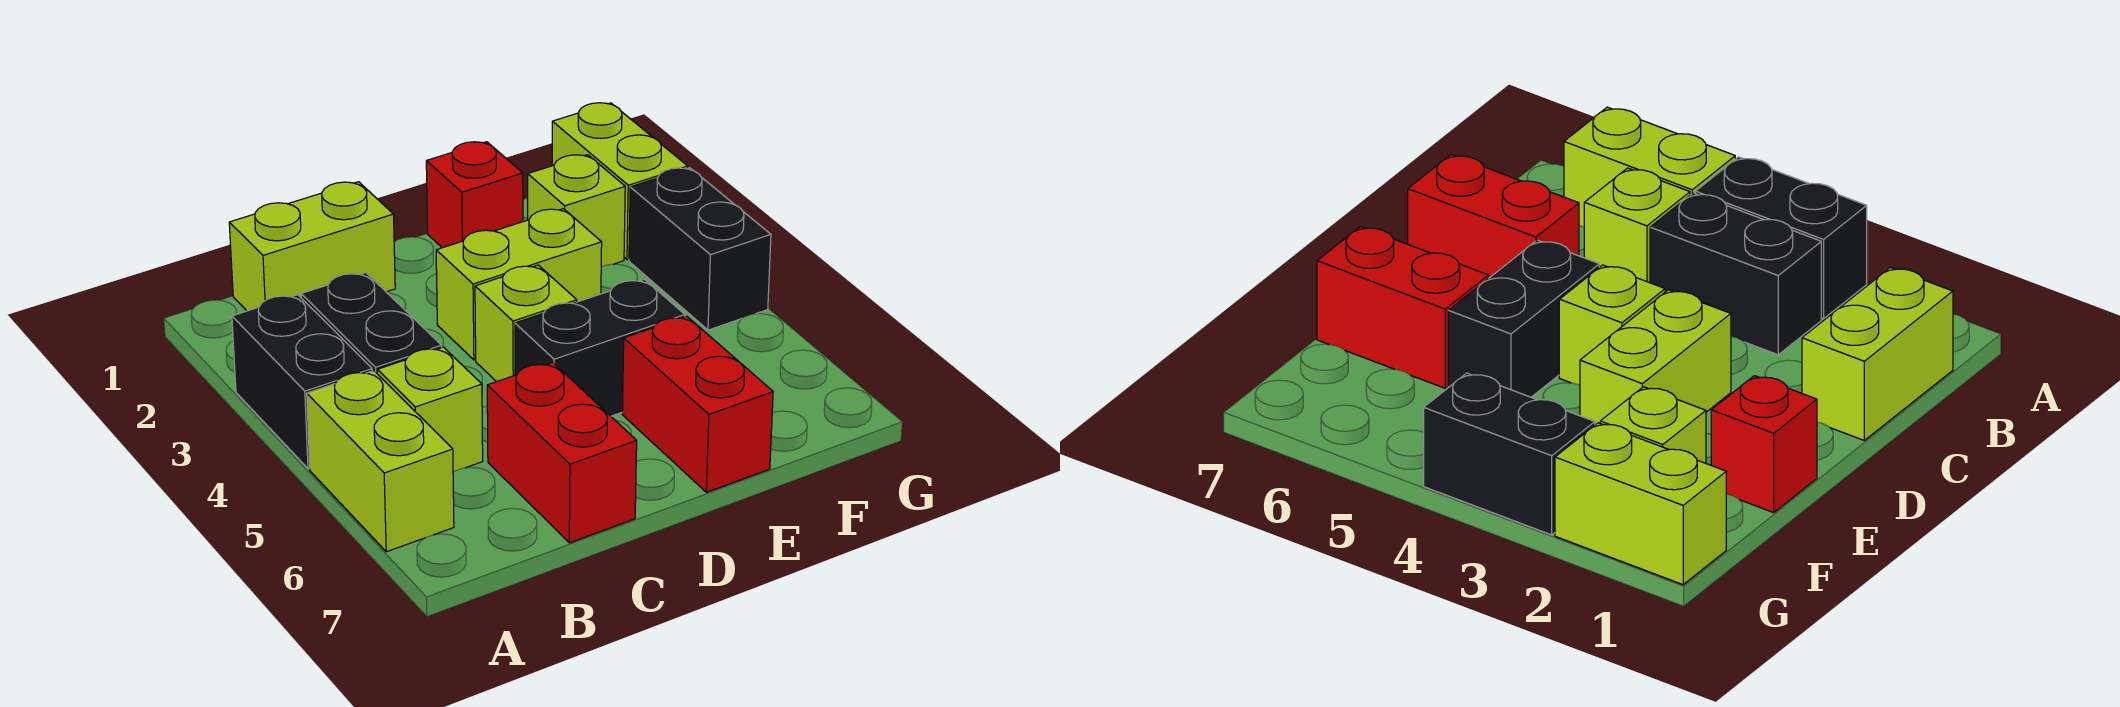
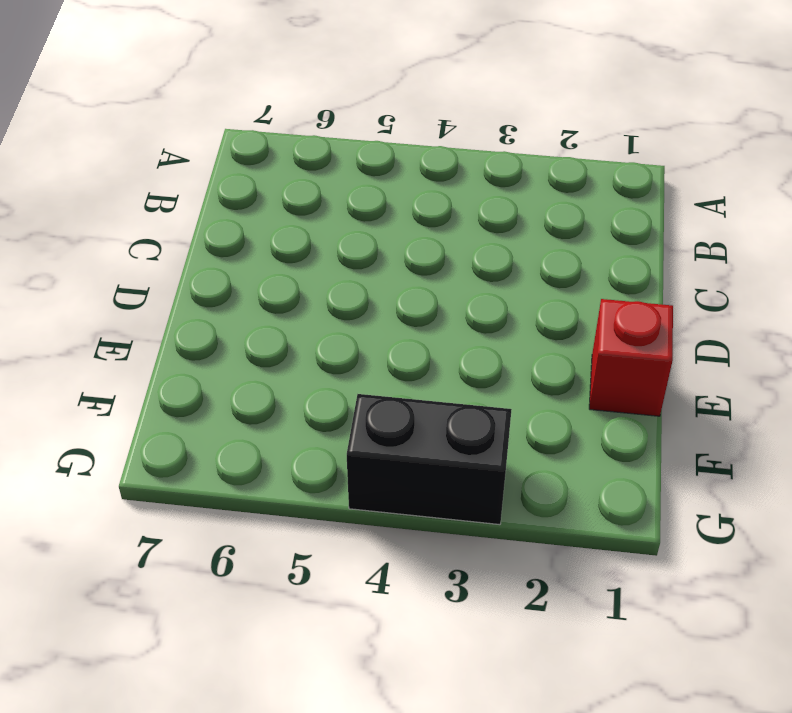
none -> black brick A3:A4 level 1
none -> lime brick A5:A6 level 1
none -> lime brick B1:C1 level 1

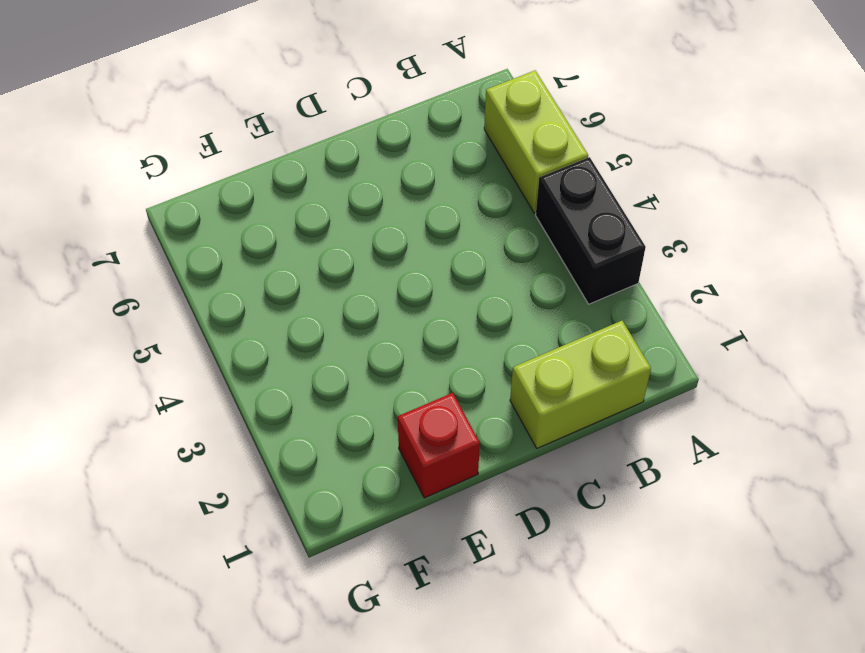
none -> black brick B3:B4 level 1
none -> lime brick B5 level 1
none -> red brick C6:C7 level 1

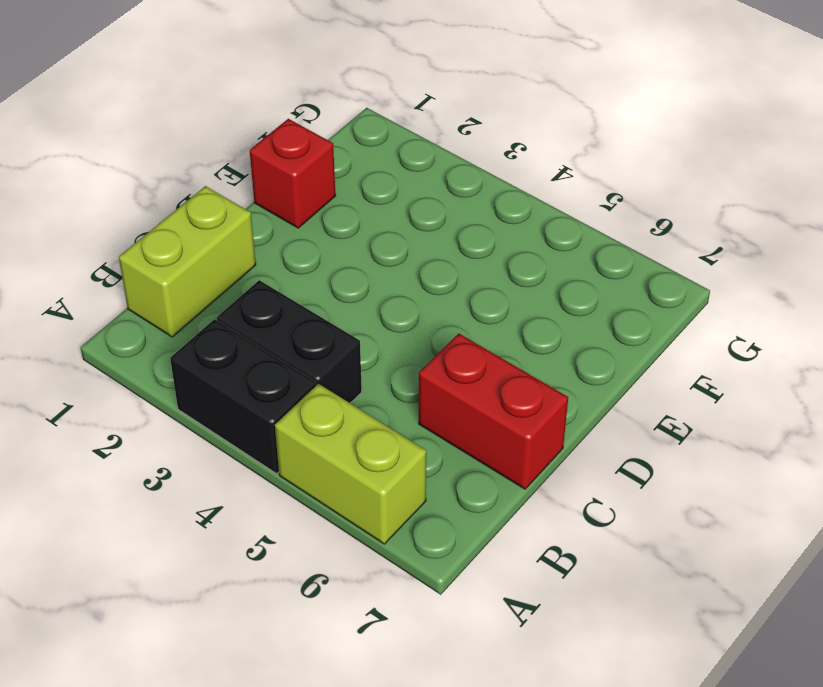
none -> lime brick B5 level 1
none -> lime brick D3:E3 level 1
none -> lime brick D4 level 1

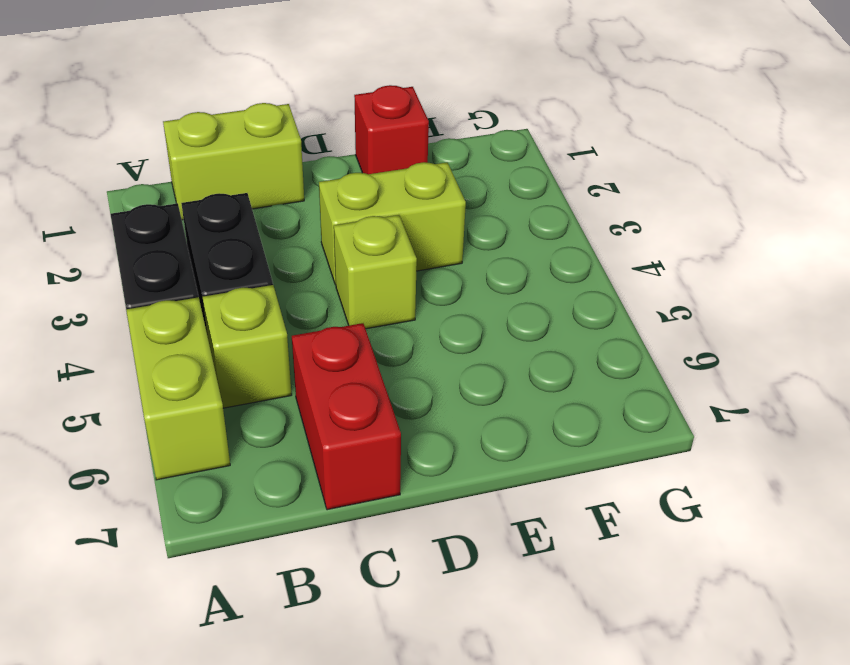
none -> black brick D5:E5 level 1
none -> red brick E6:E7 level 1
none -> lime brick F2 level 1

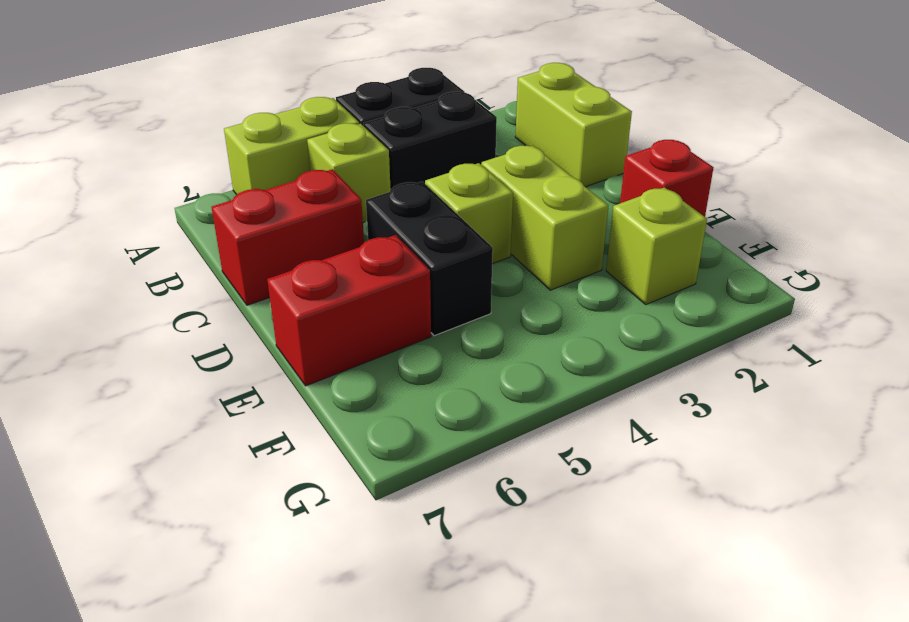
none -> lime brick G1:G2 level 1
none -> black brick G3:G4 level 1

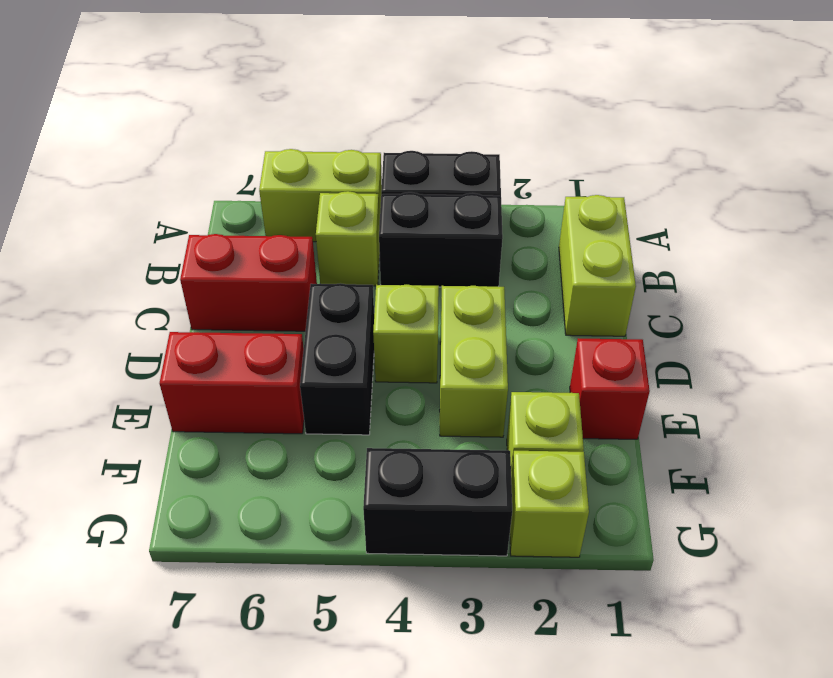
lime brick G2 level 1 -> lime brick G1:G2 level 1

